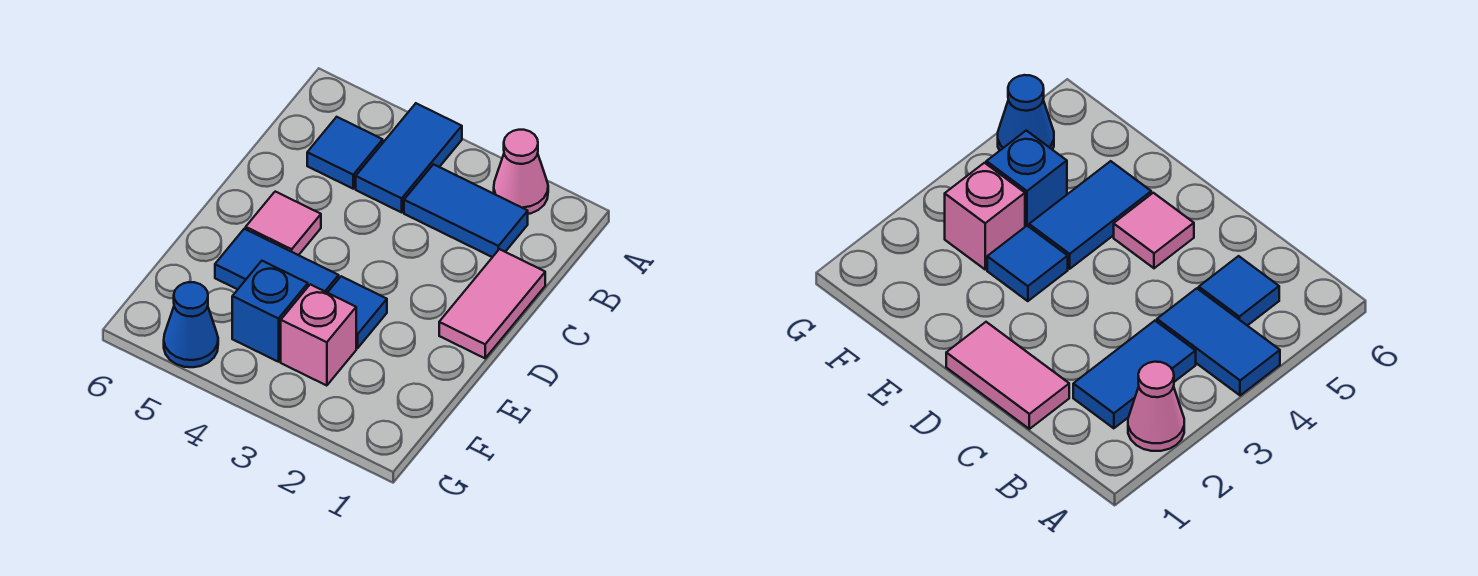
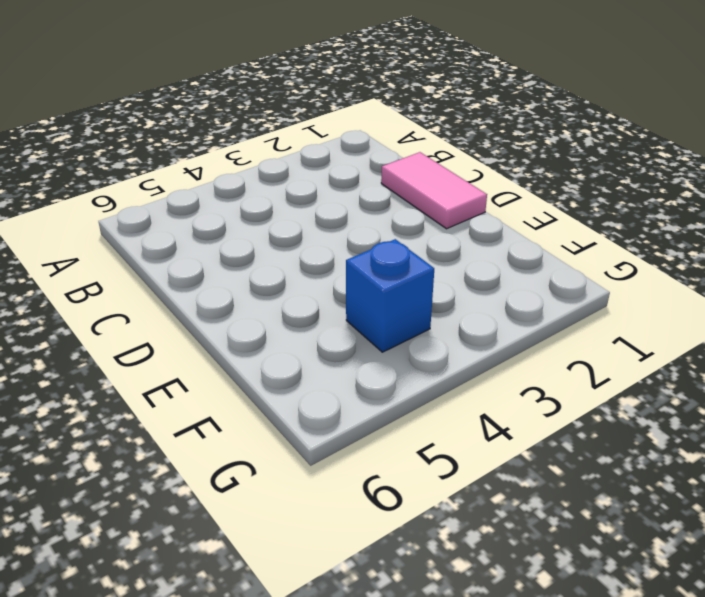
none -> pink cone A2 level 1
none -> blue tile A4:B4 level 1

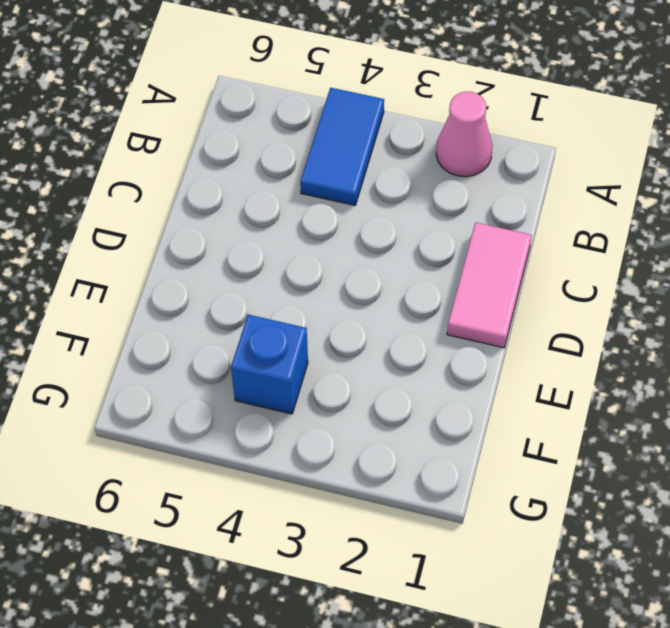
none -> blue tile B2:B3 level 1
none -> blue tile B5 level 1

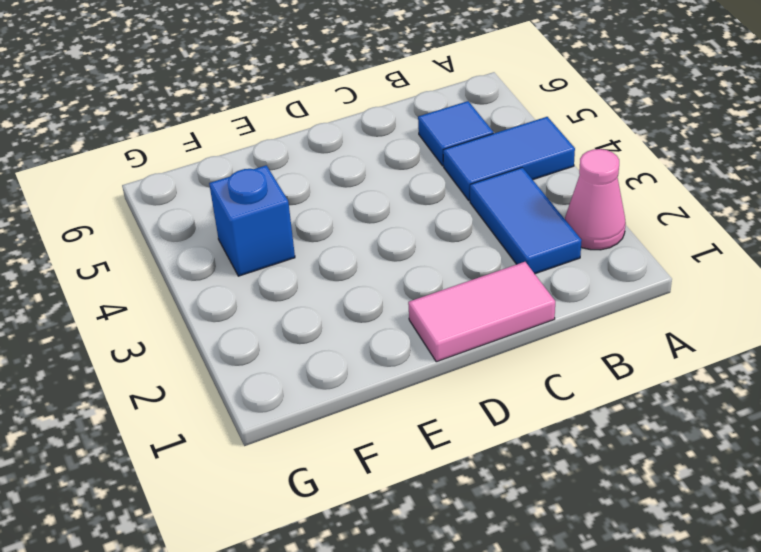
none -> pink tile D5 level 1
none -> blue tile E3 level 1

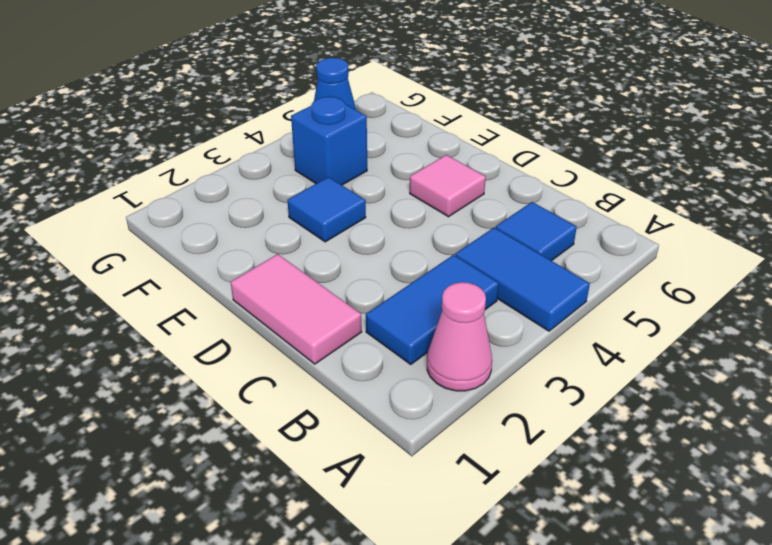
none -> blue tile E4:E5 level 1
none -> pink brick F3 level 1

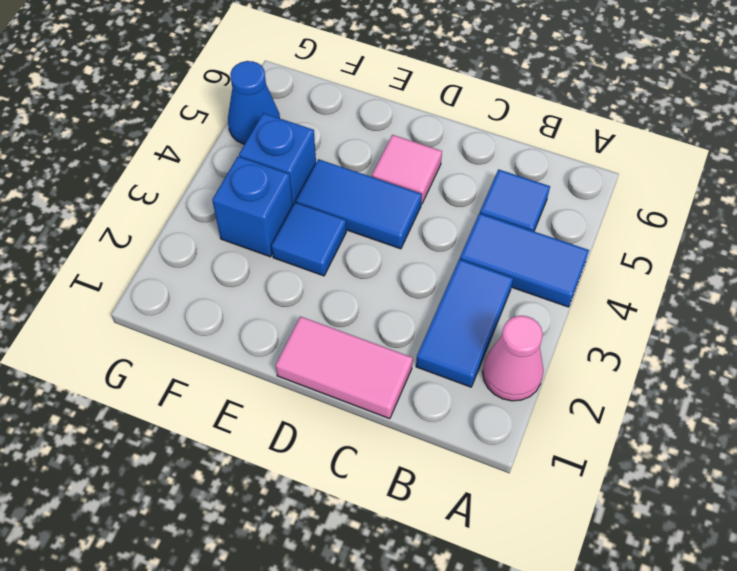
blue tile D4:E4 level 1 -> blue tile E4:E5 level 1
blue brick F3 level 1 -> pink brick F3 level 1

